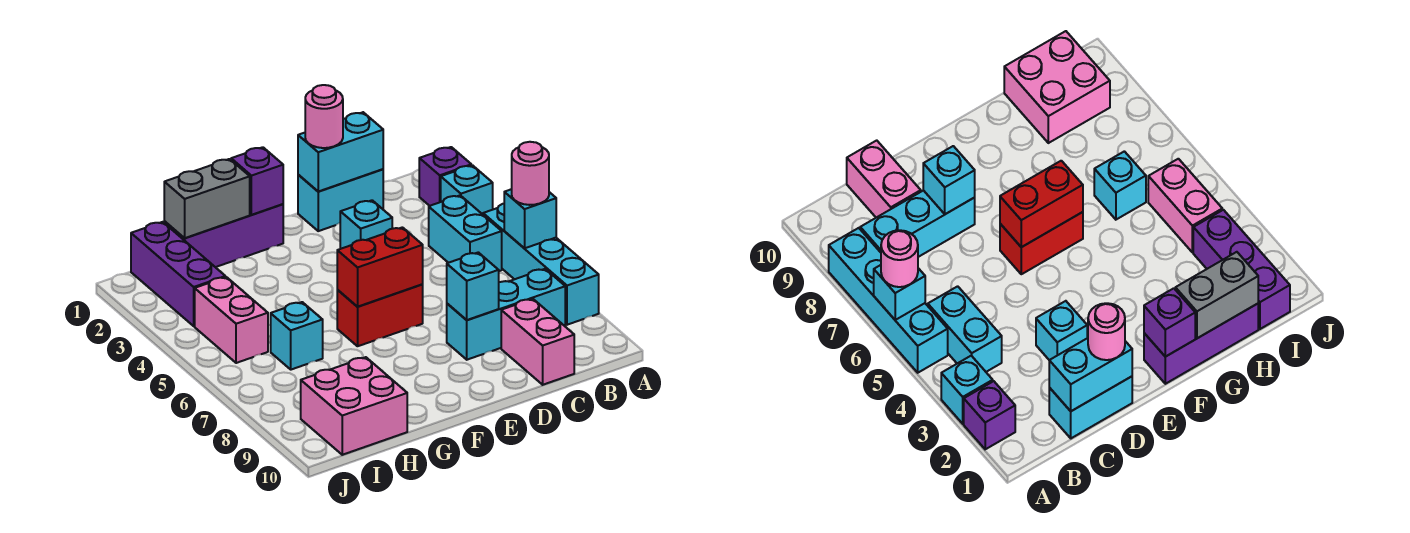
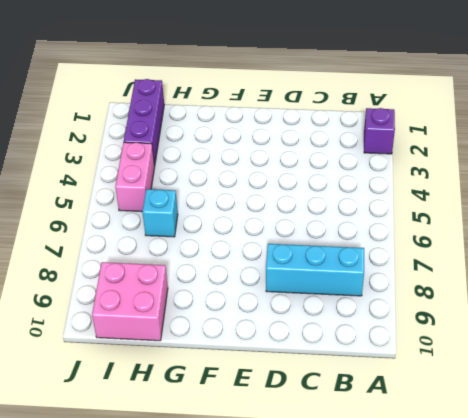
none -> cyan brick A3 level 1
none -> cyan brick A5:A8 level 1
none -> cyan brick B4:B5 level 1

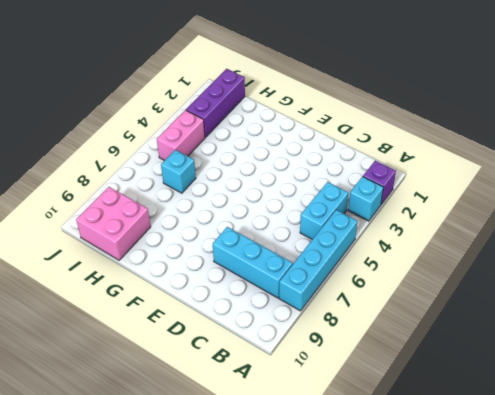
none -> cyan brick C1:D1 level 1
none -> pink brick C9:C10 level 1
none -> cyan brick D3 level 1

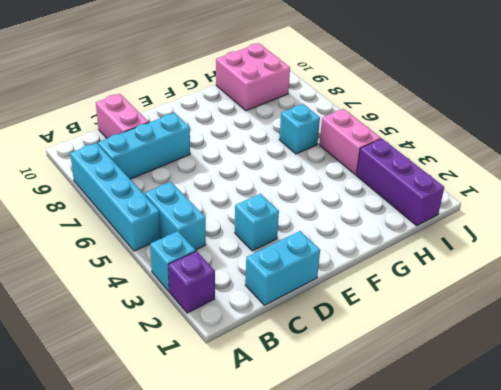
none -> red brick E6:F6 level 1
none -> purple brick F1:H1 level 1
none -> cyan brick A6 level 2

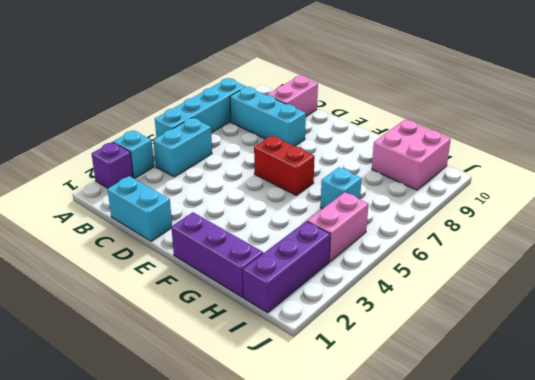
none -> cyan brick D3 level 1
none -> cyan brick A6 level 2
none -> cyan brick C1:D1 level 2

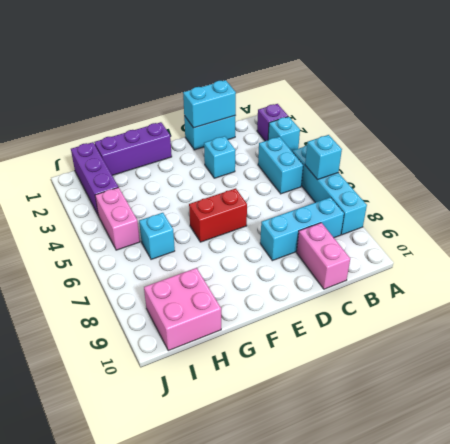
none -> cyan brick D8 level 2
none -> red brick E6:F6 level 2
none -> purple brick F1 level 2

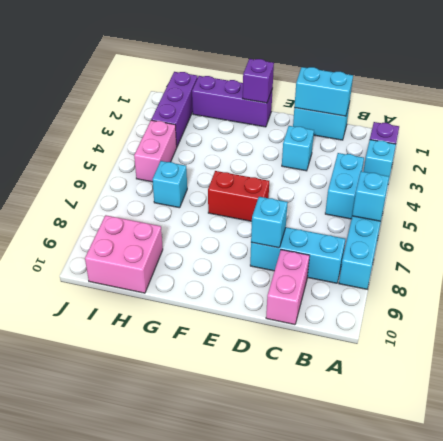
none -> red brick E6:F6 level 2
none -> grey brick G1:H1 level 2
none -> pink round brick A6 level 3

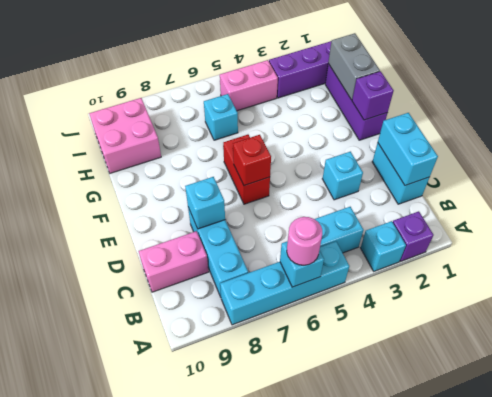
red brick E6 level 2 -> red brick E6:F6 level 2
none -> pink round brick D1 level 3

